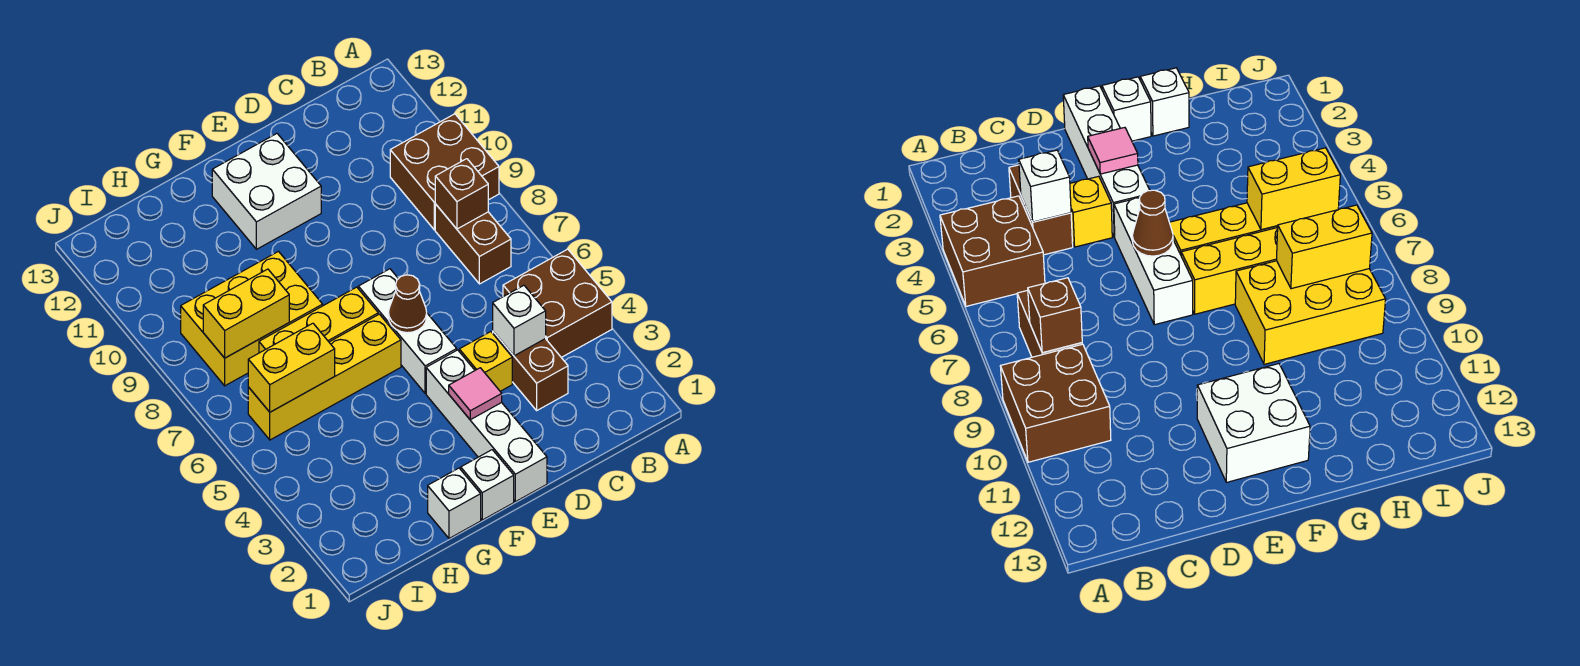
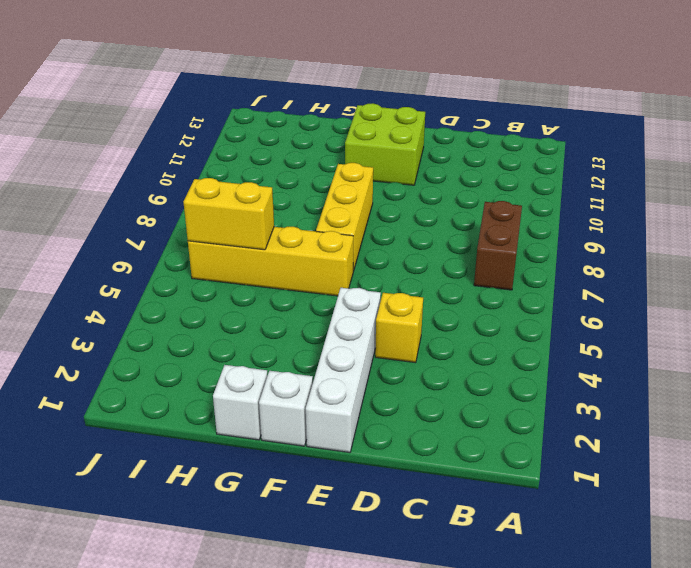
lime brick E11:F12 level 1 -> white brick E11:F12 level 1
yellow brick F7:F9 level 1 -> yellow brick F7:H7 level 1
none -> brown brick A4:B5 level 1
none -> brown brick A9:B10 level 1
none -> brown brick C3:C4 level 1

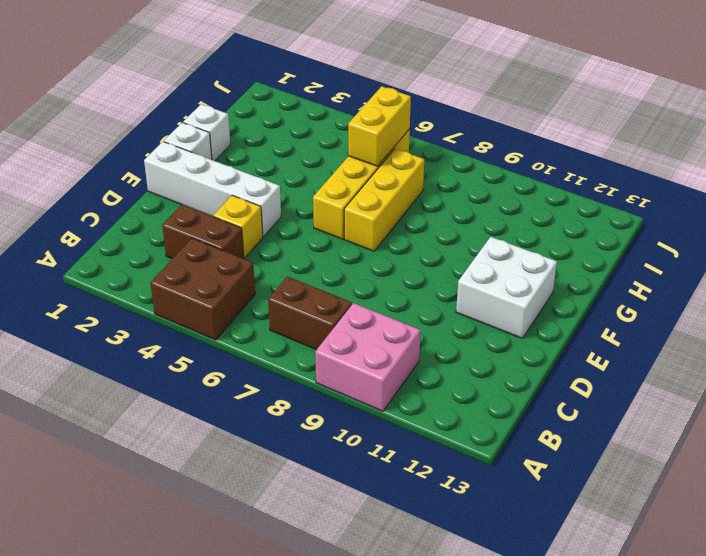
pink brick A9:B10 level 1 -> brown brick A9:B10 level 1
none -> white brick E5:E7 level 1
none -> yellow brick G8:I9 level 1
none -> brown brick B8 level 2

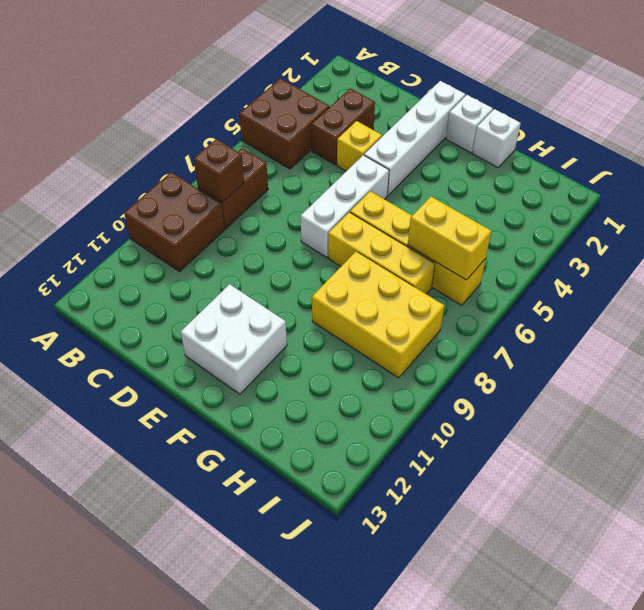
none -> white brick C4 level 2
none -> pink tile E3 level 2
none -> brown cone E6 level 2

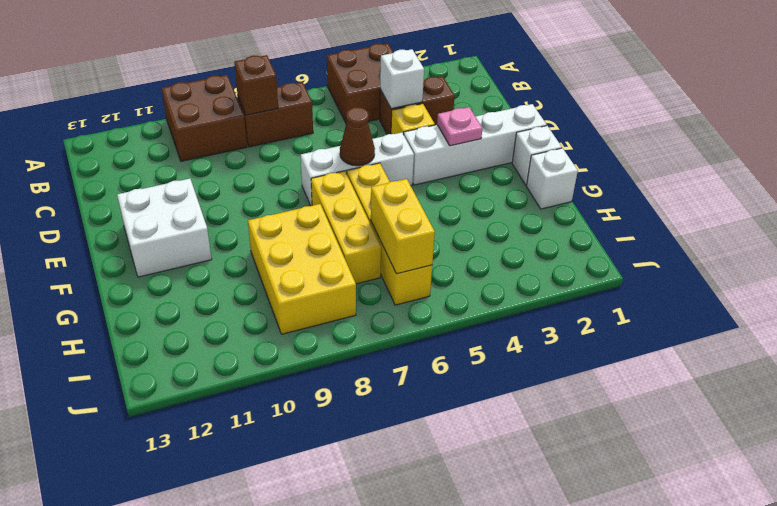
pink plate E3 level 2 -> pink tile E3 level 2
none -> yellow brick H8:I8 level 2

